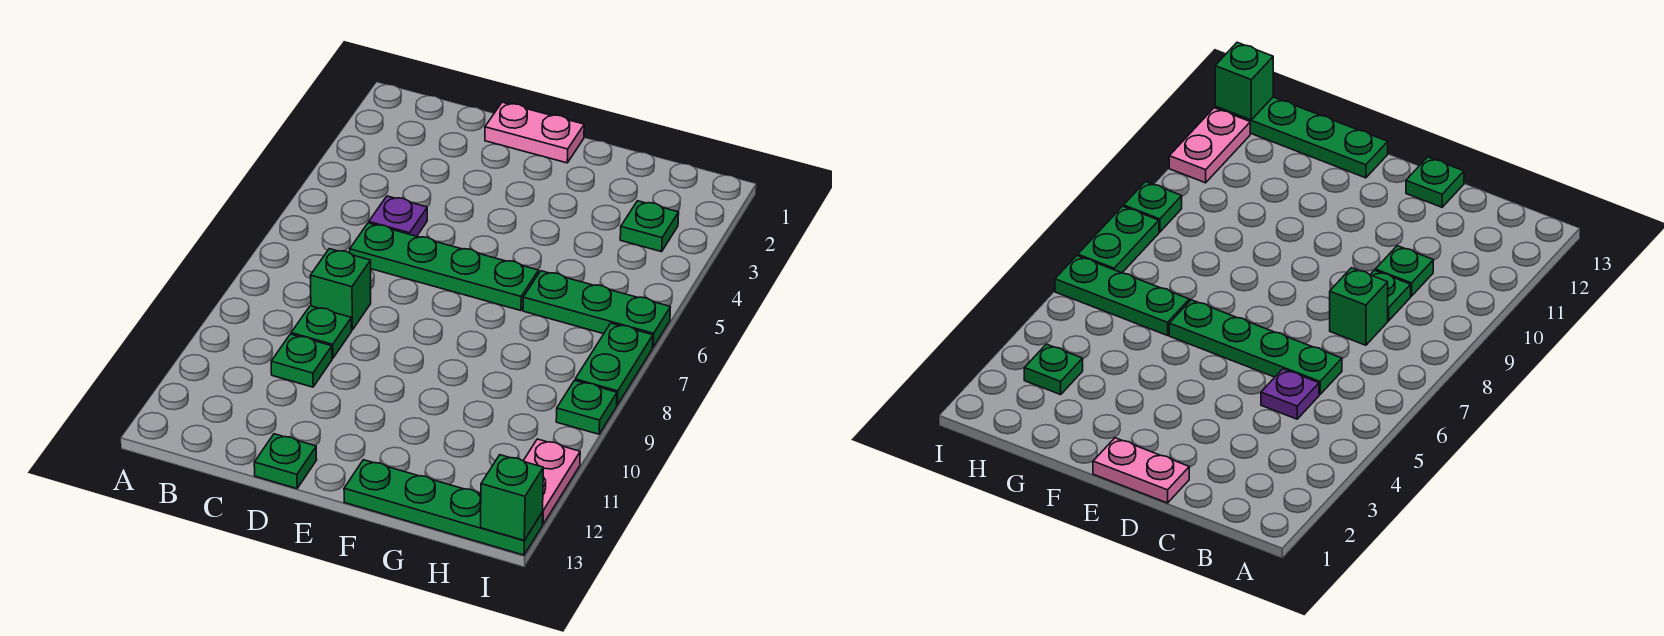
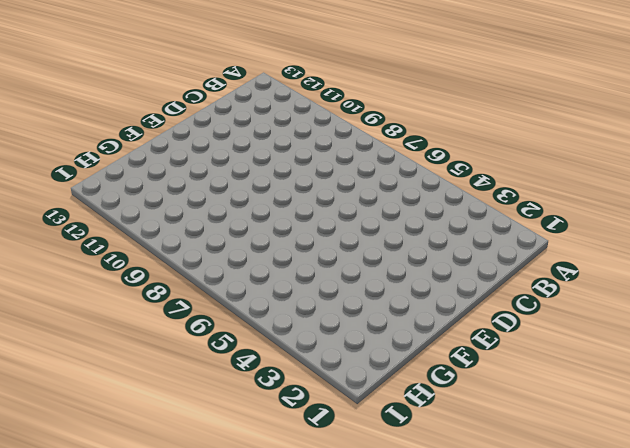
none -> purple plate C5 level 1
none -> green plate C6:F6 level 1
none -> green brick C8 level 1

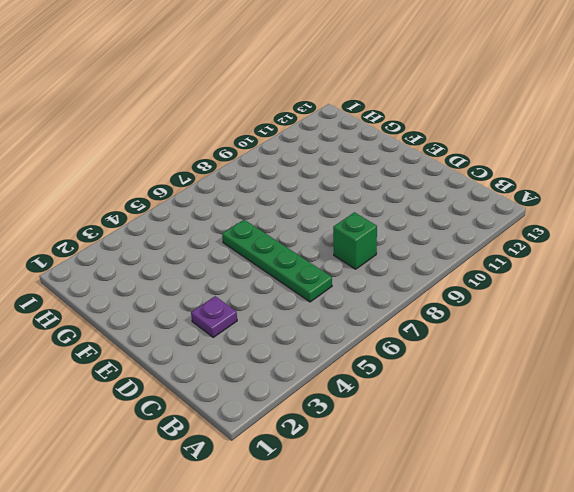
purple plate D3 level 1 -> purple plate C5 level 1
none -> green plate C9 level 1
none -> green plate C10 level 1
none -> pink plate D1:E1 level 1

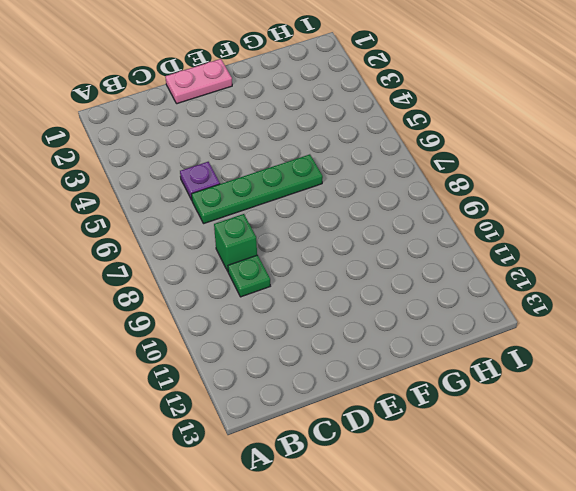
none -> green plate C10 level 1
none -> green plate D13 level 1
none -> green plate F13:I13 level 1

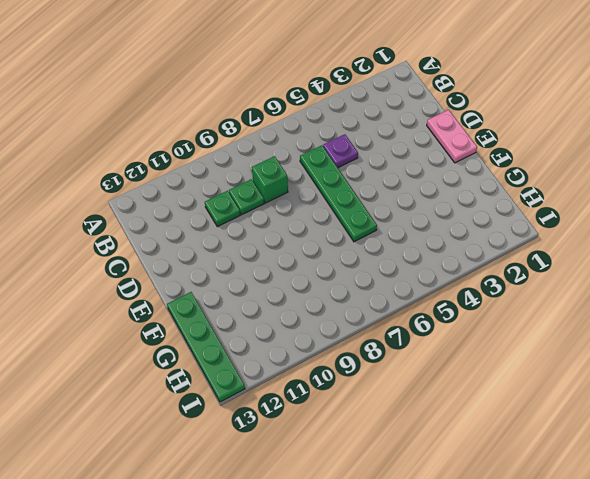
none -> green plate D13 level 1
none -> green plate G6:I6 level 1
none -> green plate H3 level 1

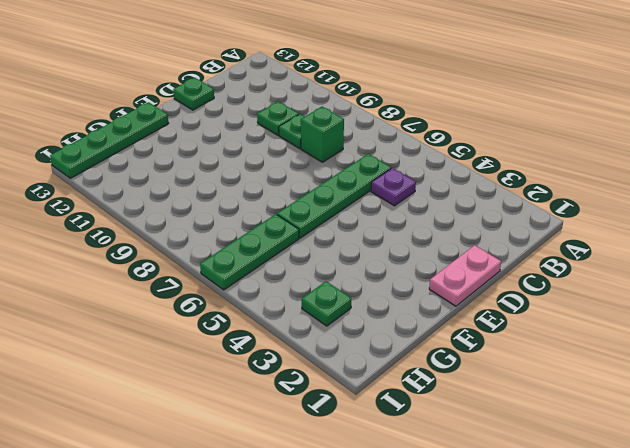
none -> green plate I7:I8 level 1
none -> green plate I9 level 1
none -> pink plate I11:I12 level 1

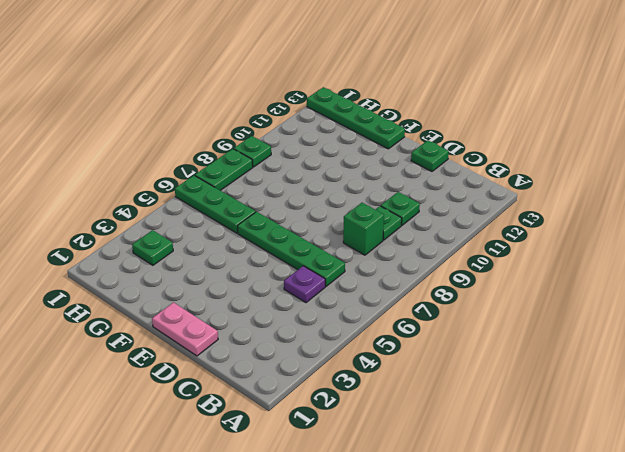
none -> pink plate I11:I12 level 1
none -> green brick I13 level 2

